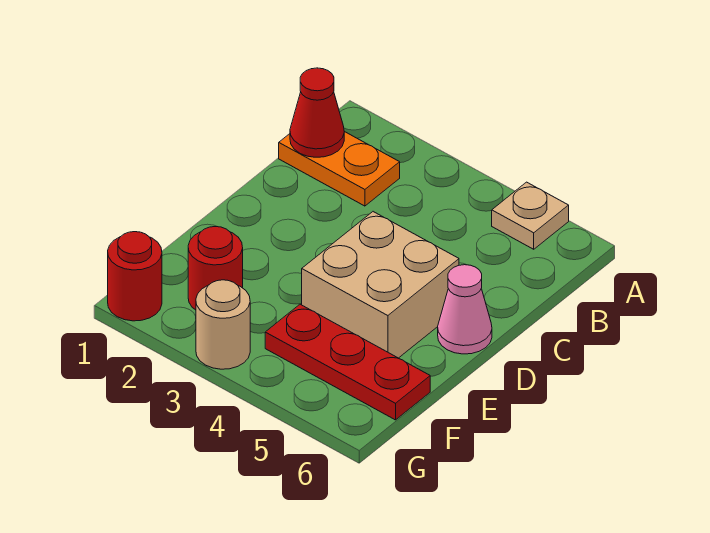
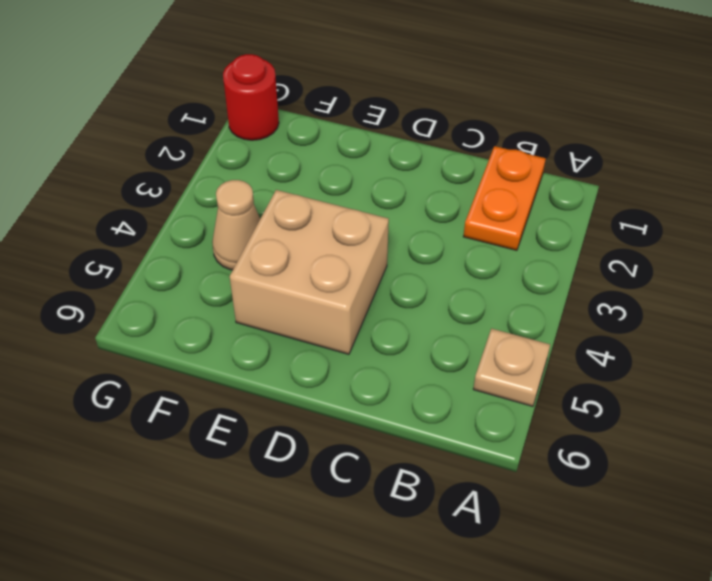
tan cone F4 level 1 -> red plate F4:F6 level 1
none -> pink cone D6 level 1
none -> red round brick F2 level 1

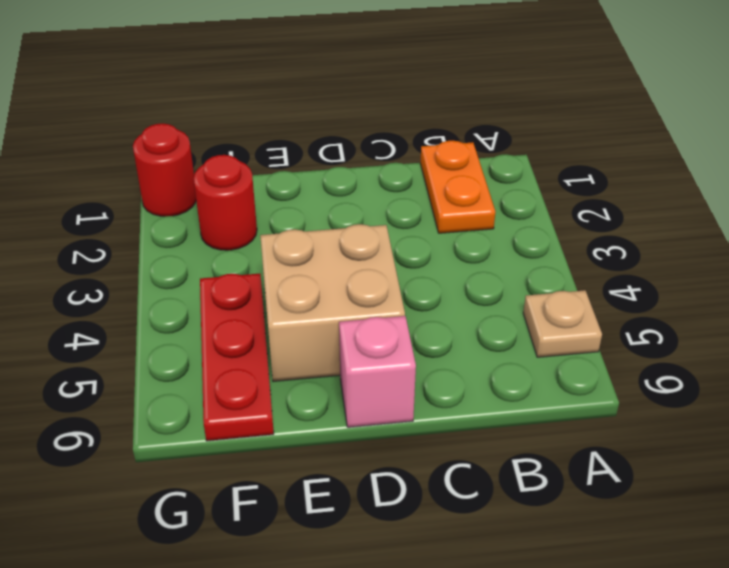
pink brick D6 level 1 -> pink cone D6 level 1
none -> tan round brick G3 level 1
none -> red cone B1 level 2

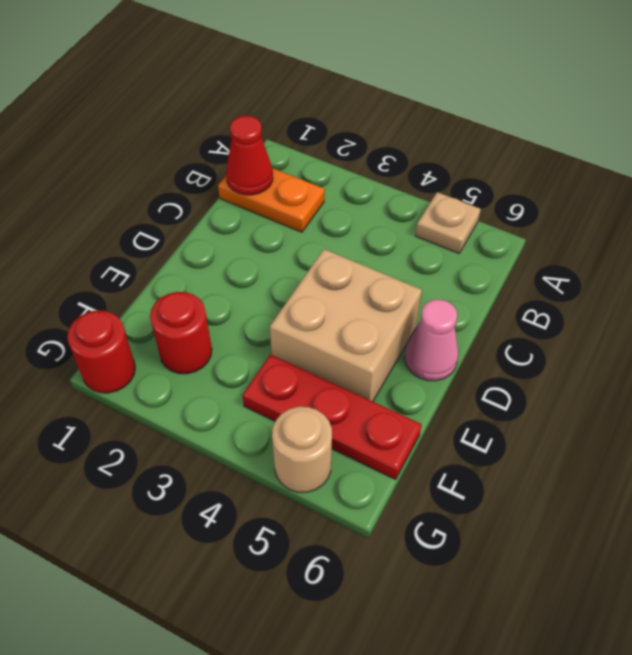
tan round brick G5 level 1 -> tan round brick G3 level 1

